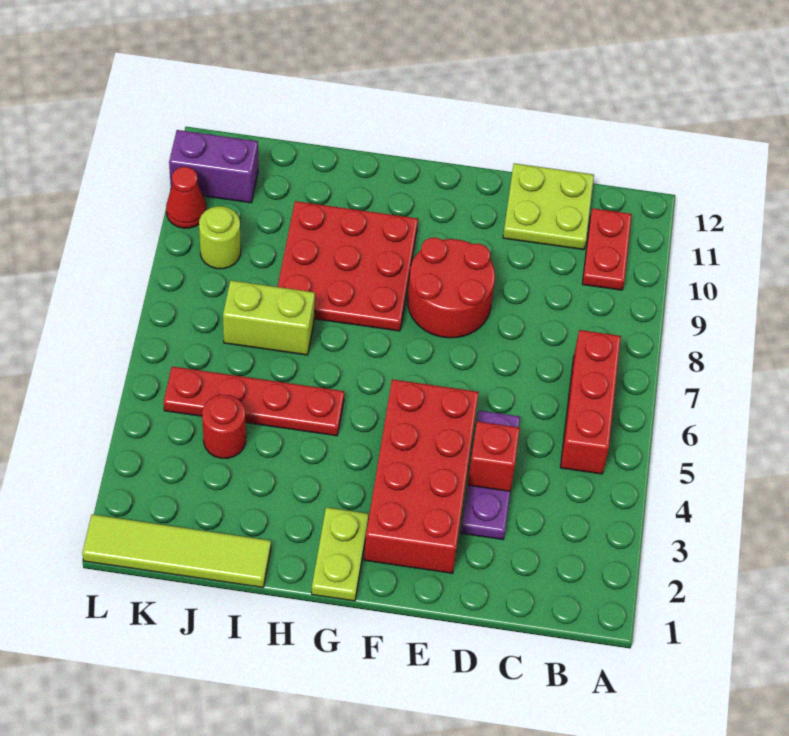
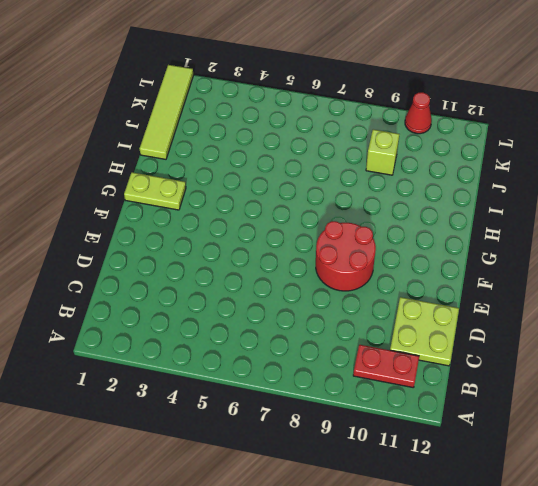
lime brick J9 level 1 -> none
none -> red brick B5:B7 level 1
none -> purple plate D3:D5 level 1
none -> red brick E2:F5 level 1

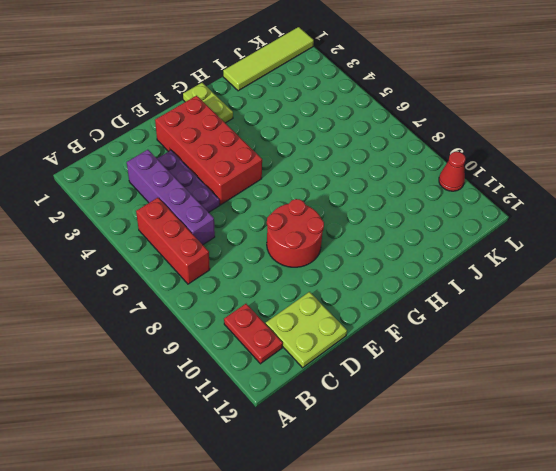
purple brick C3:C6 level 1 -> none
none -> red plate G8:I10 level 1
none -> red plate H5:K5 level 1
none -> lime brick I7:J7 level 1

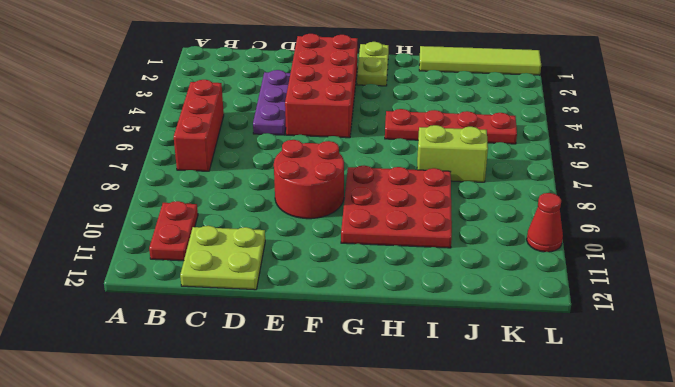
none -> red round brick J4 level 1
none -> lime round brick K9 level 1
none -> purple brick K11:L11 level 1

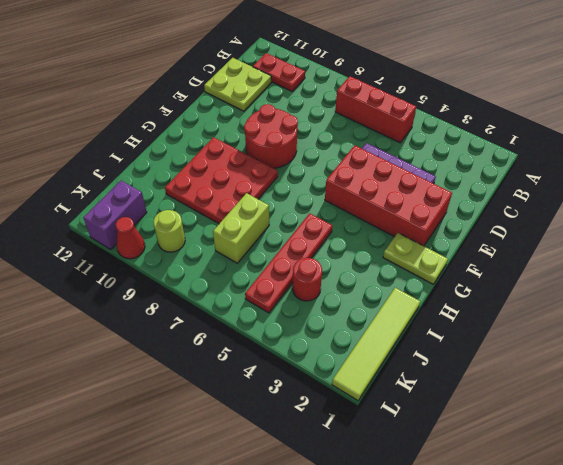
none -> red brick D4 level 2

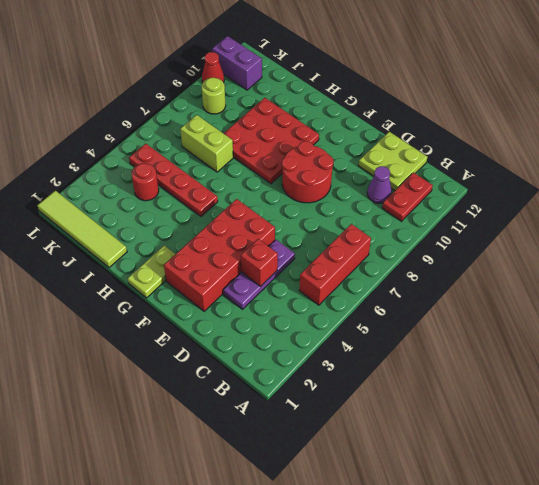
purple cone C10 level 1 -> none

